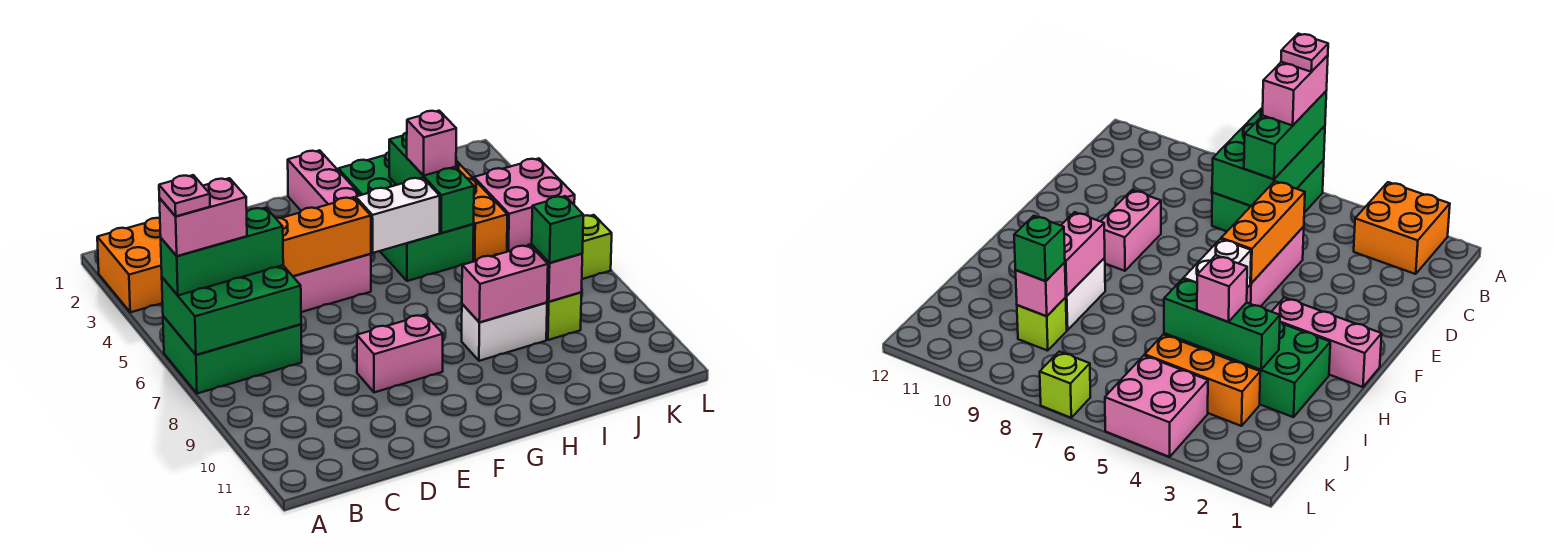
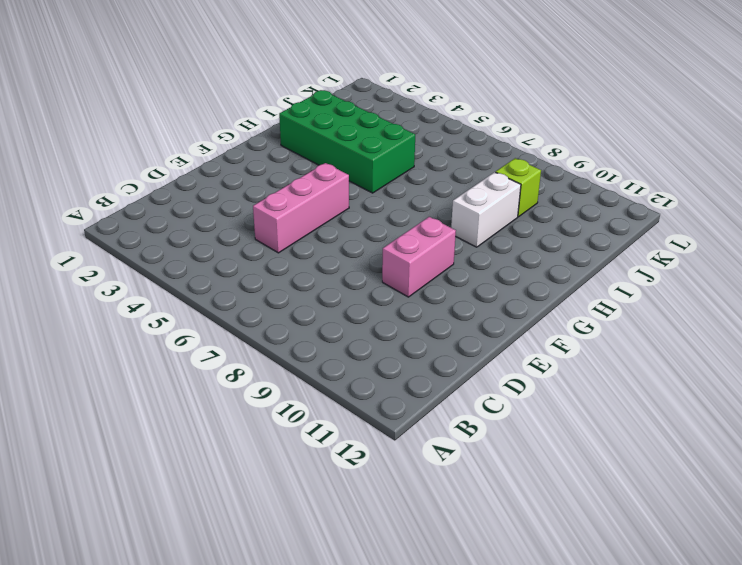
none -> orange brick A2:B3 level 1
none -> green brick A6:C7 level 1
none -> pink brick G1:G3 level 1

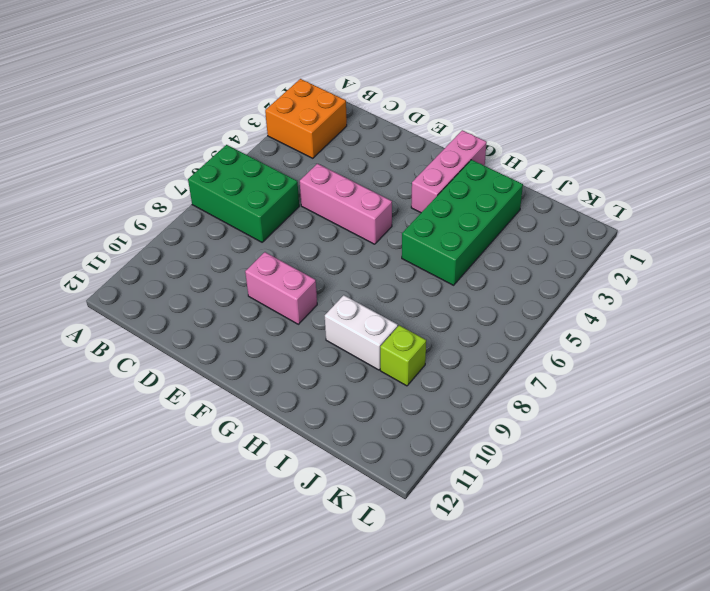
none -> orange brick J3:J5 level 1
none -> pink brick K4:L5 level 1
none -> lime brick L7 level 1

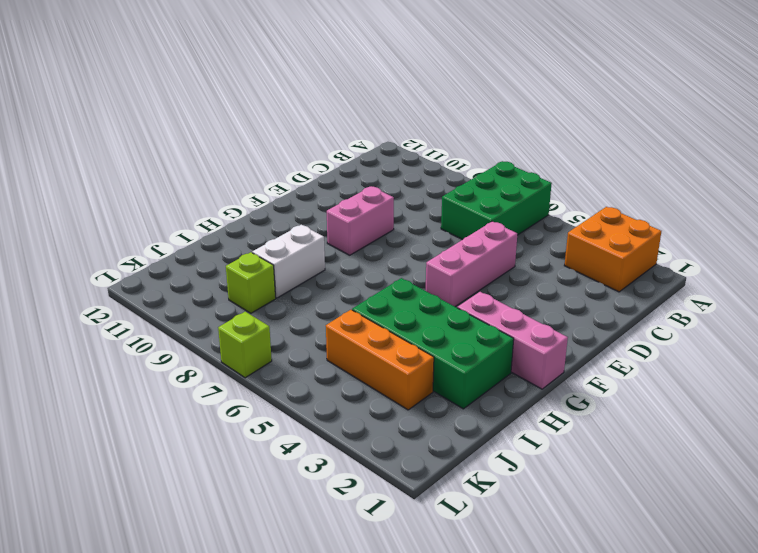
none -> pink brick K4:L5 level 1
none -> green brick A6:C7 level 2
none -> orange brick D5:F5 level 2

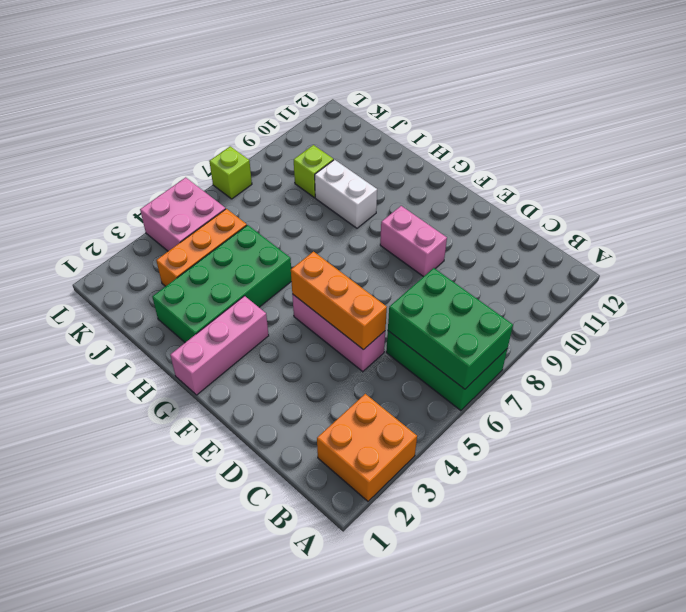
none -> white brick G5:H5 level 2
none -> pink brick H9:I9 level 2
none -> green brick I3:I5 level 2

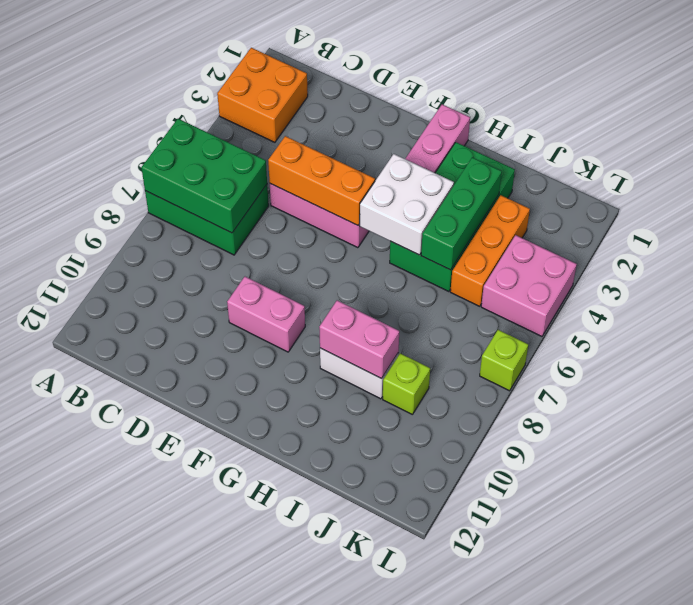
white brick G4:H5 level 2 -> white brick G5:H5 level 2
none -> pink brick J9 level 2
none -> green brick A6:C6 level 3
none -> pink brick I4 level 3

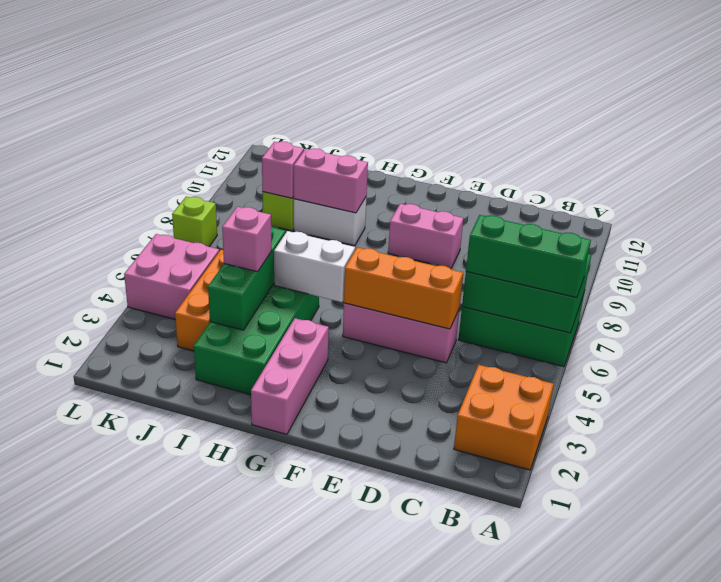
none -> green brick J9 level 3
none -> pink brick A6:B6 level 4
none -> pink plate A6 level 5

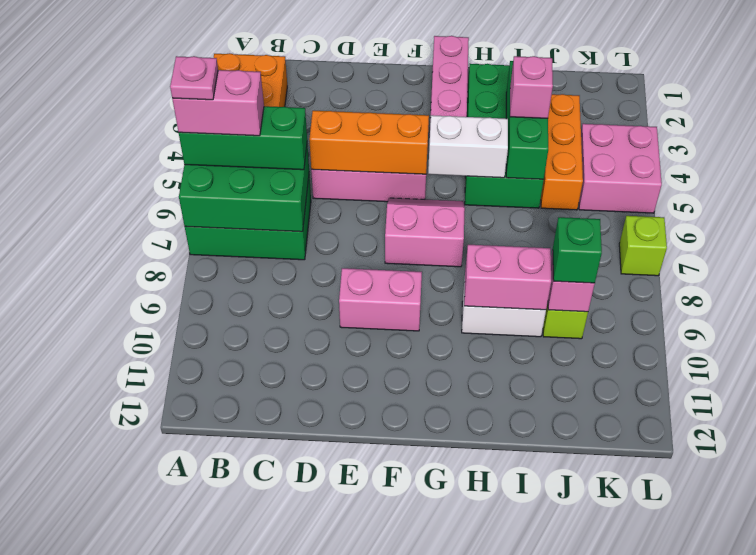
pink slope F6:G7 level 1 top 7 -> none

